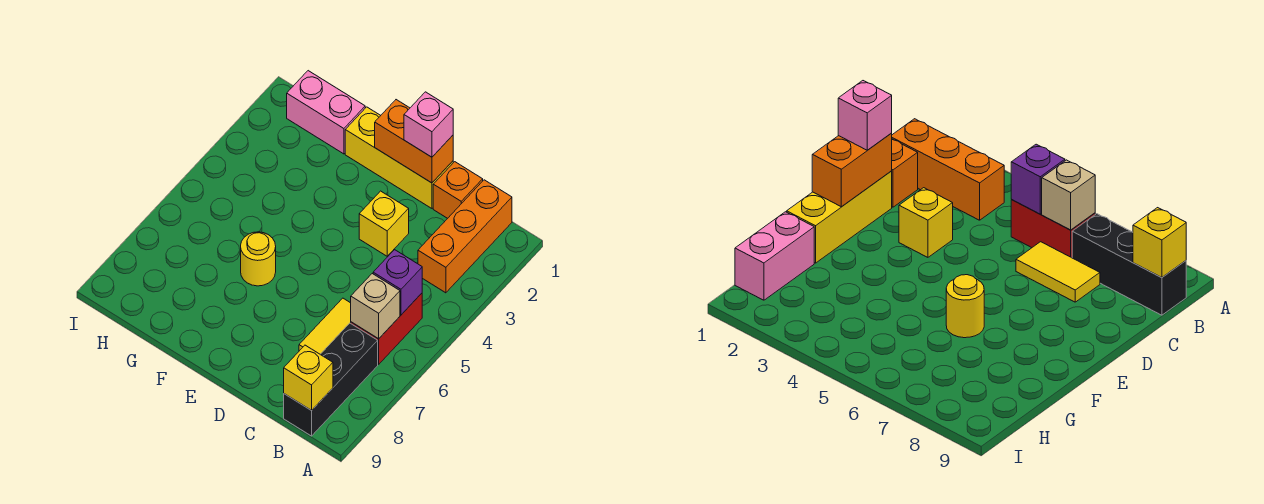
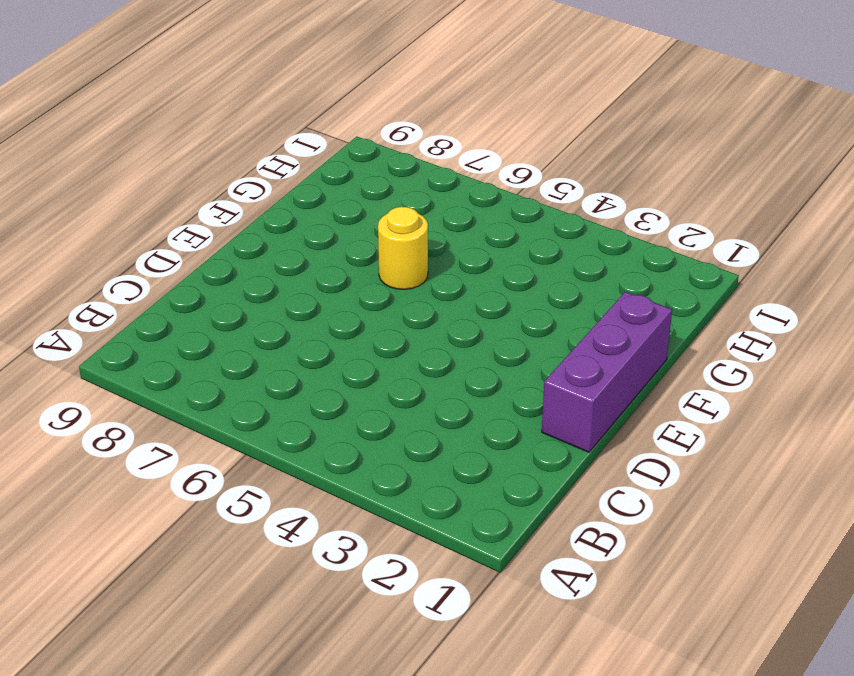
purple brick D1:F1 level 1 -> yellow brick D1:F1 level 1
none -> orange brick B1:B3 level 1
none -> red brick B5:B6 level 1
none -> black brick B7:B9 level 1

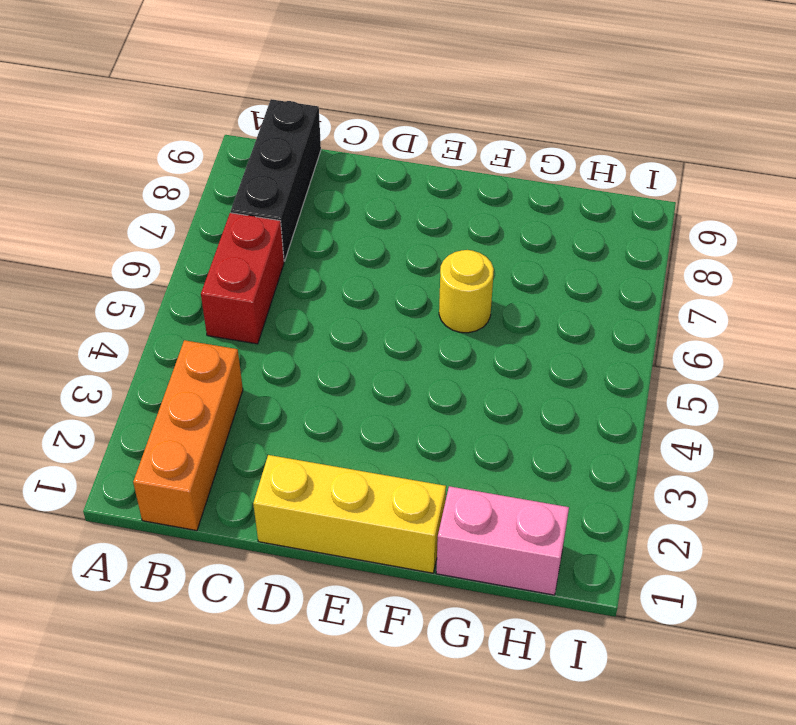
none -> orange brick C1 level 1
none -> yellow tile C6:C7 level 1
none -> yellow brick D3 level 1

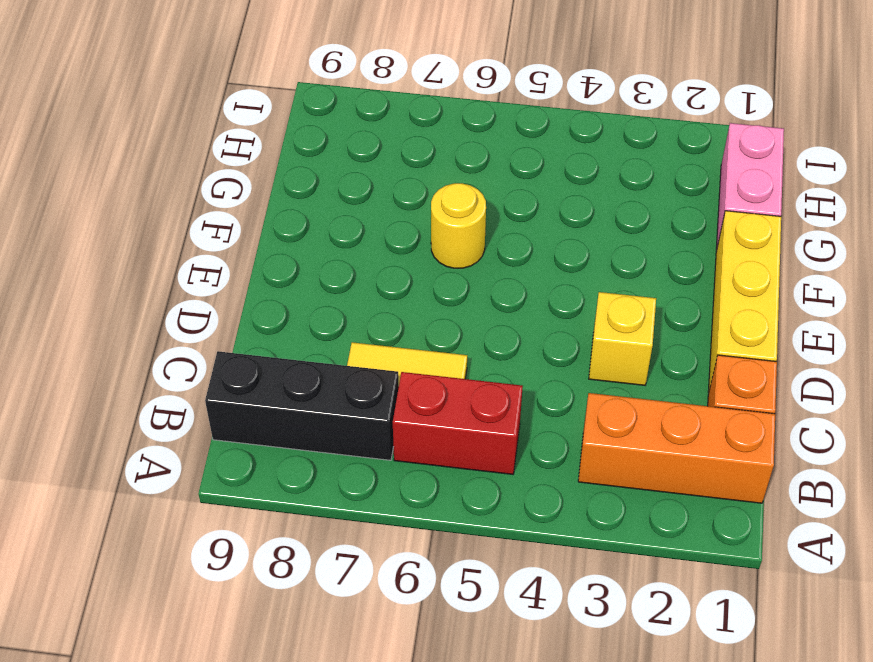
none -> purple brick B5 level 2
none -> tan brick B6 level 2
none -> yellow brick B9 level 2

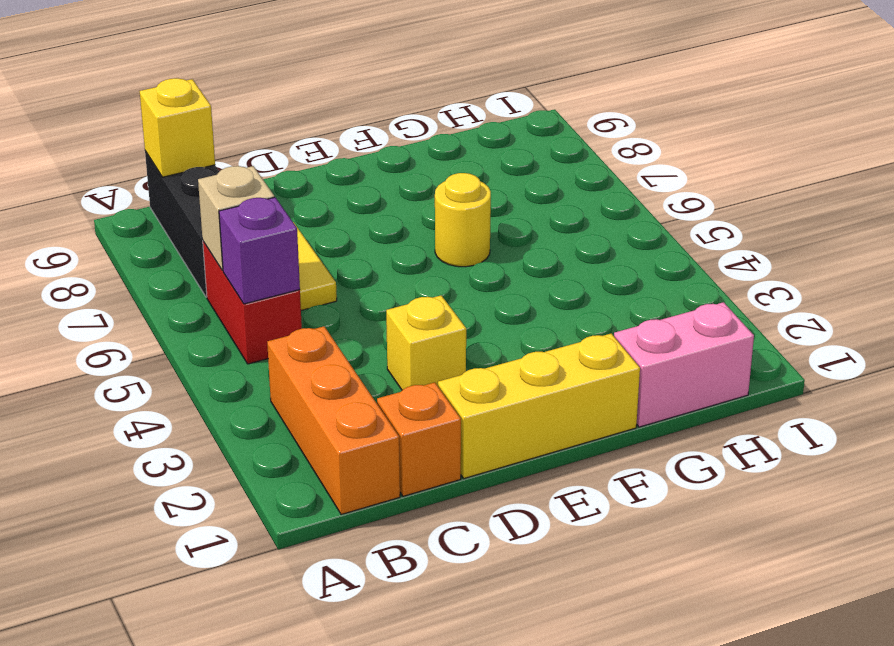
none -> orange brick D1:E1 level 2
none -> pink brick D1 level 3

